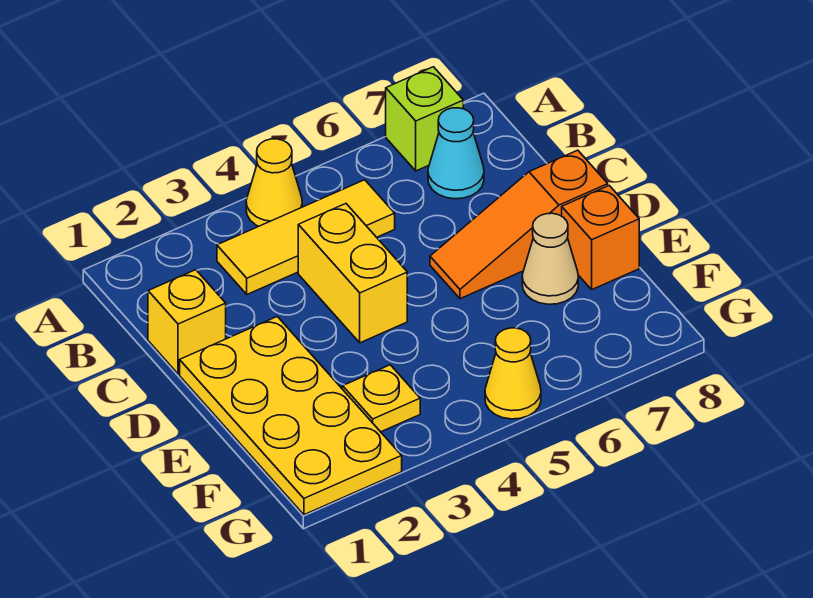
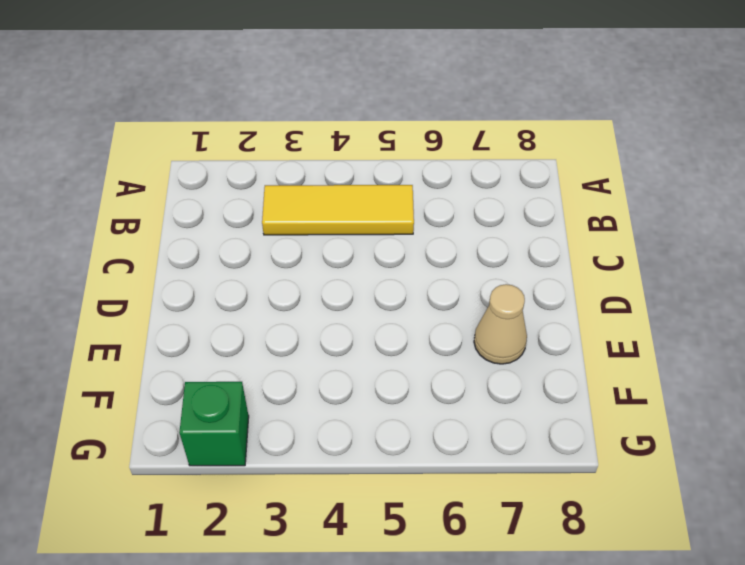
green brick G2 level 1 -> yellow plate D1:G2 level 1
none -> yellow cone A4 level 1
none -> lime brick A7 level 1
none -> cyan cone B7 level 1

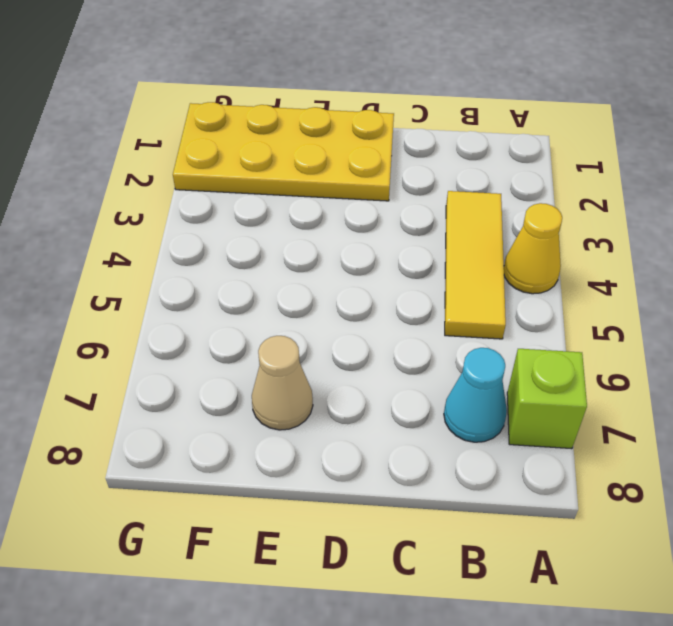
none -> yellow brick C1 level 1
none -> yellow brick C4:D4 level 1
none -> orange slope D6:D8 level 1 top 8

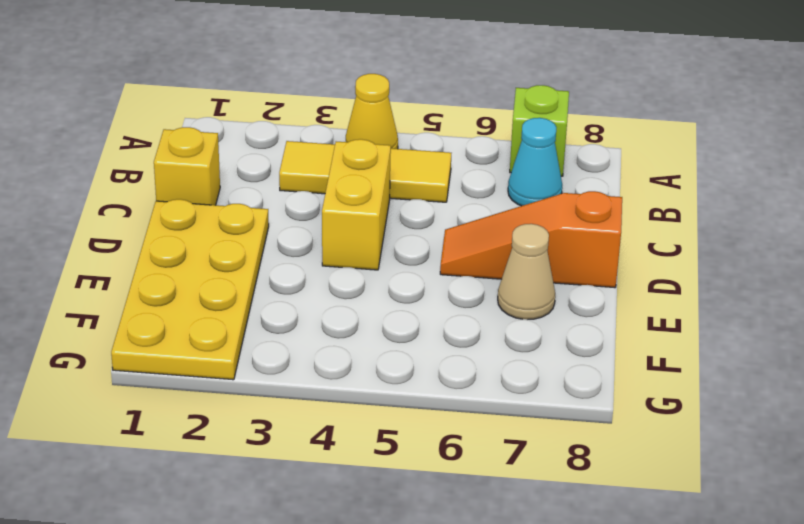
none -> orange brick E8 level 1
none -> yellow plate F3 level 1
none -> yellow cone G5 level 1

